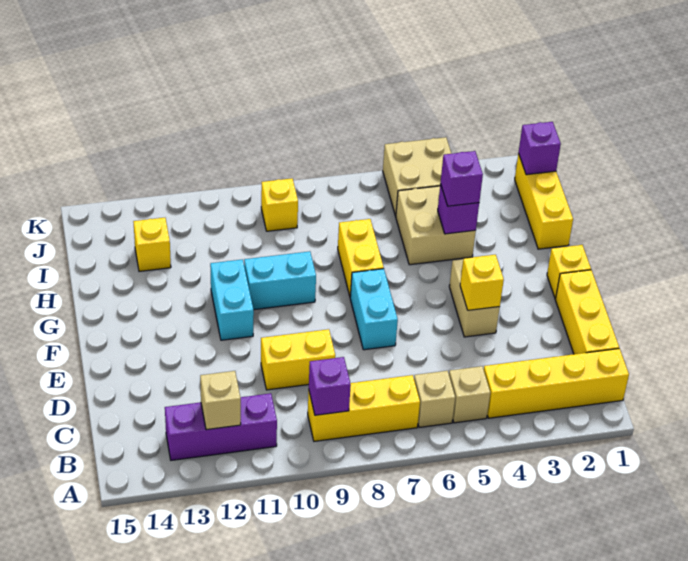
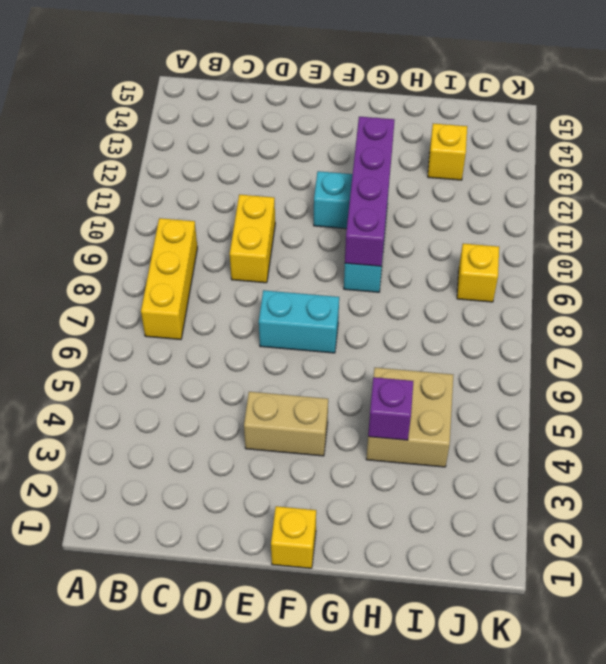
purple brick G9:G12 level 2 -> none
none -> yellow brick B1:B4 level 1
none -> tan brick B5 level 1
none -> tan brick B6 level 1

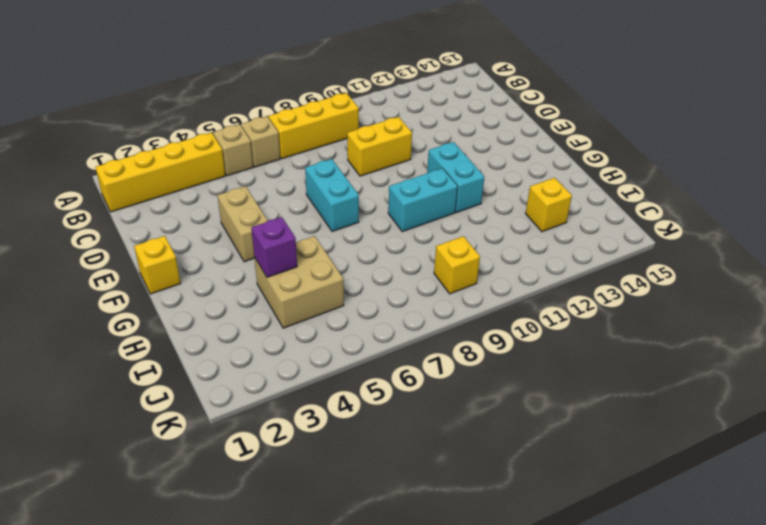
none -> purple brick B11:B13 level 1
none -> yellow brick C1:E1 level 1
none -> yellow brick G7:H7 level 1

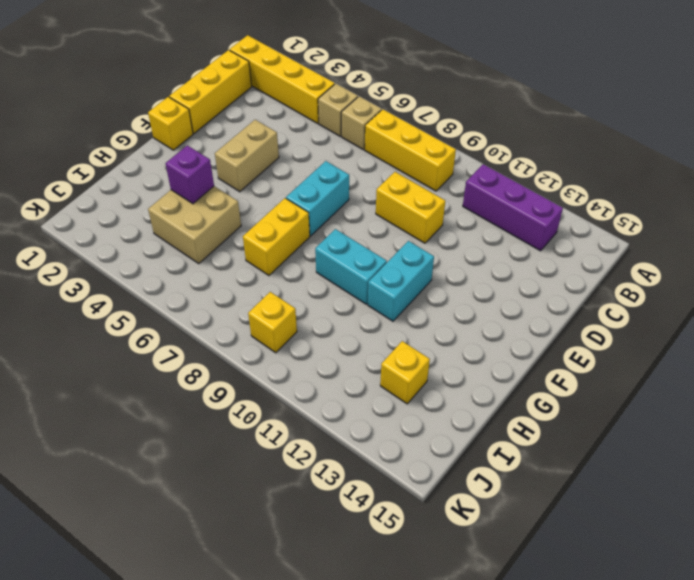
none -> yellow brick H1:J1 level 1
none -> tan brick J4:K5 level 1
none -> purple brick B9 level 2

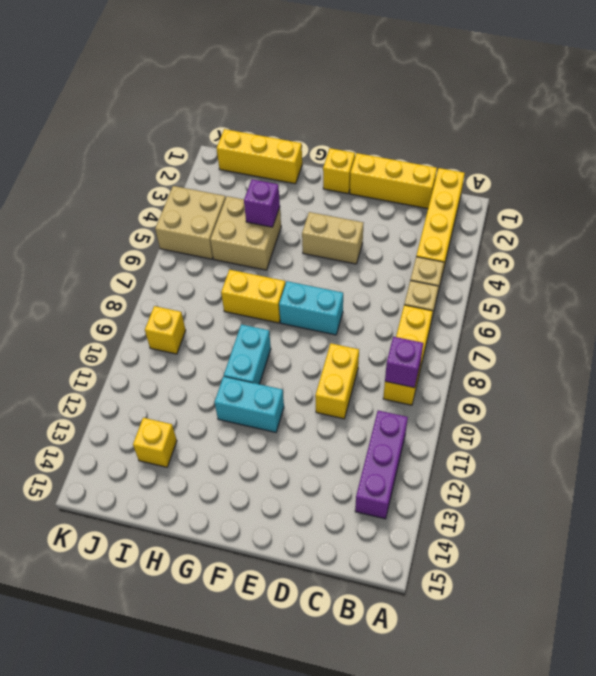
none -> tan brick B12 level 2
none -> yellow brick E4 level 2
none -> purple brick J1 level 2

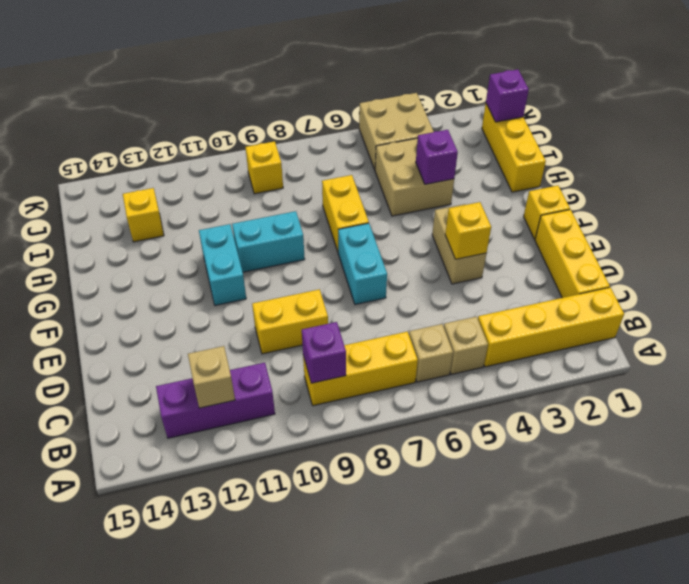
none -> purple brick H4 level 3

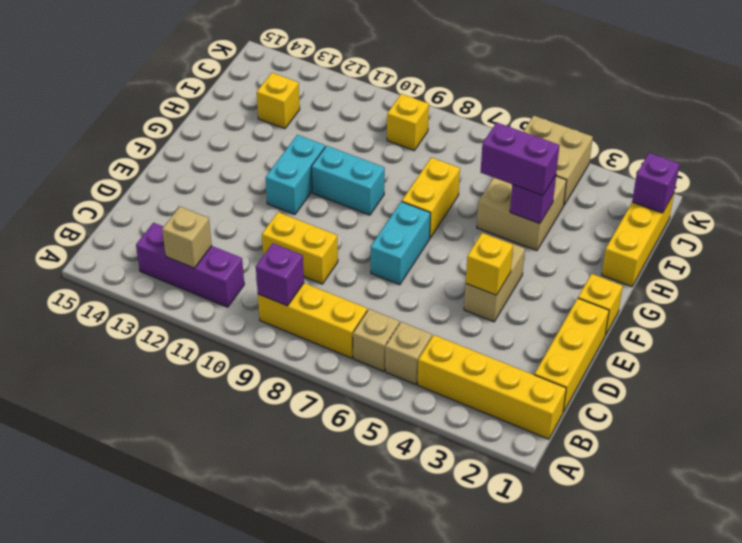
purple brick H4:H5 level 3 -> purple brick H4 level 3

